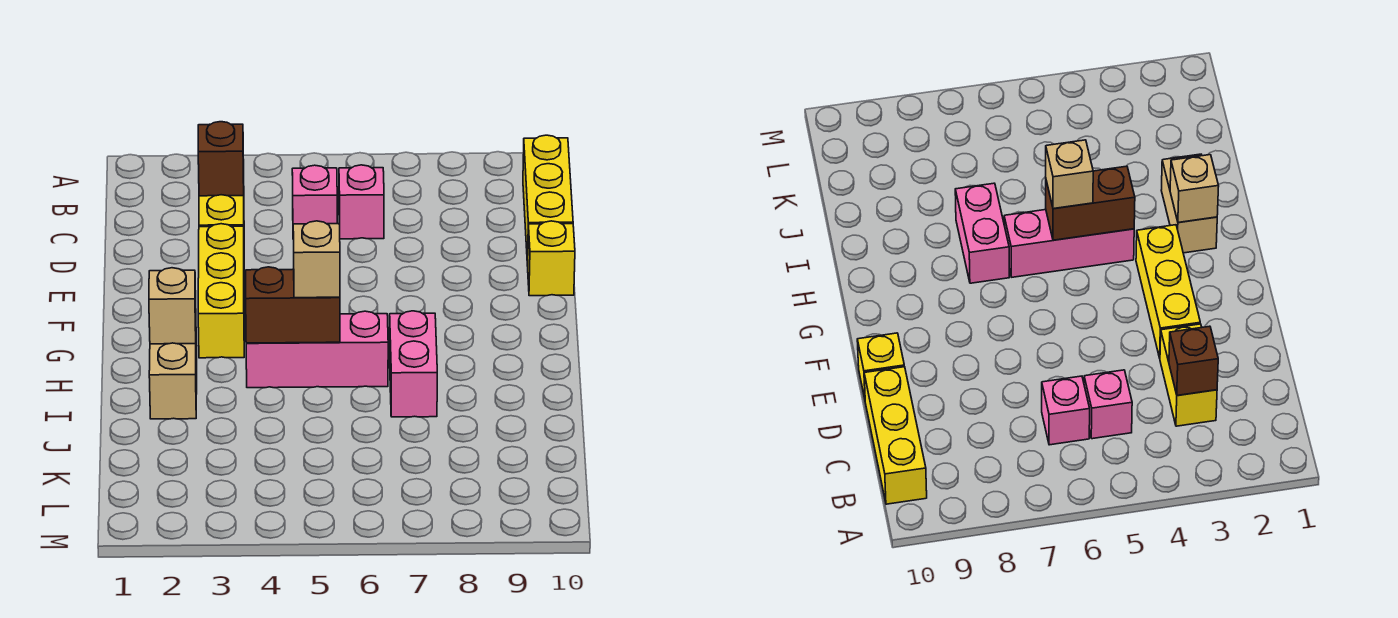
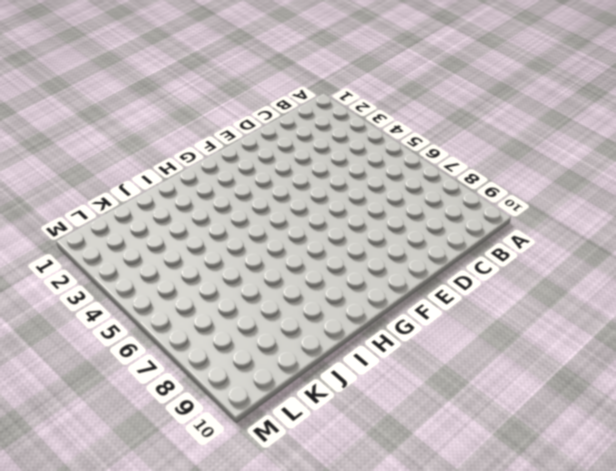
none -> yellow brick B10:D10 level 1
none -> yellow brick C3:D3 level 1
none -> pink brick C5 level 1

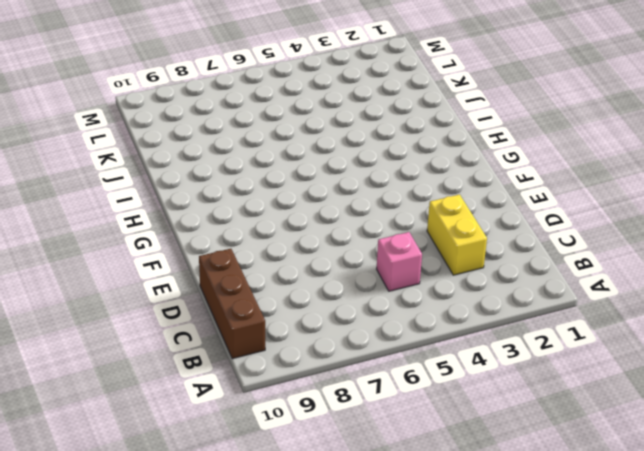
brown brick B10:D10 level 1 -> yellow brick B10:D10 level 1
none -> pink brick C6 level 1
none -> yellow brick E3:G3 level 1
none -> yellow brick E10 level 1

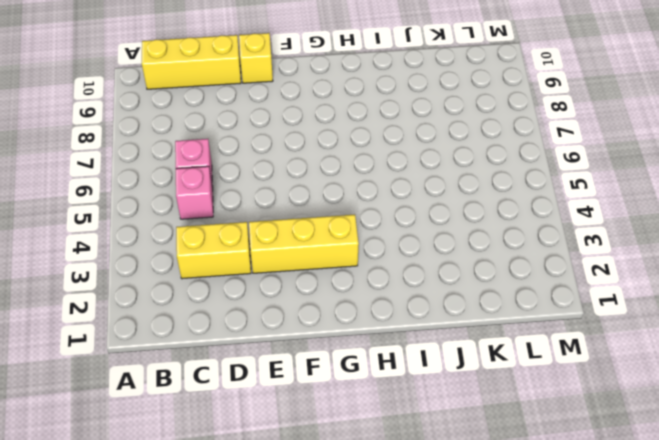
none -> tan brick H2:I2 level 1
none -> pink brick H4:H6 level 1
none -> pink brick H7:I7 level 1

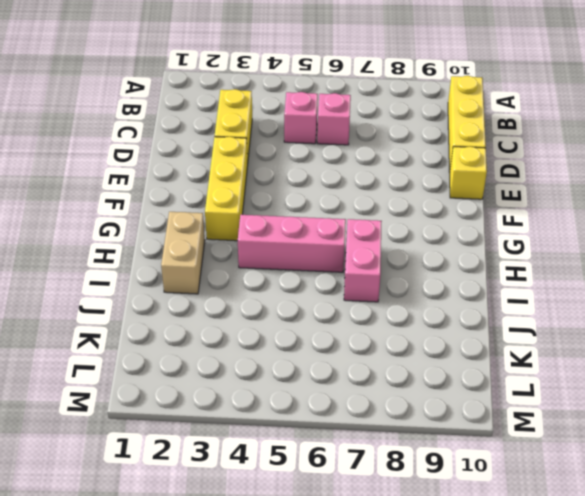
none -> brown brick C3 level 2
none -> tan brick H2 level 2
none -> brown brick H4:H5 level 2

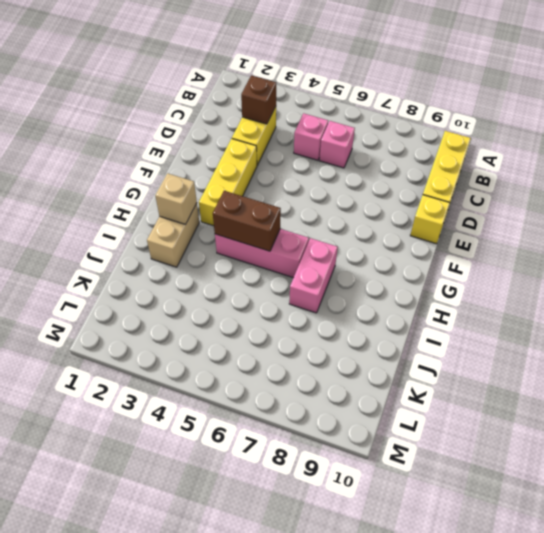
none -> tan brick H5 level 3

